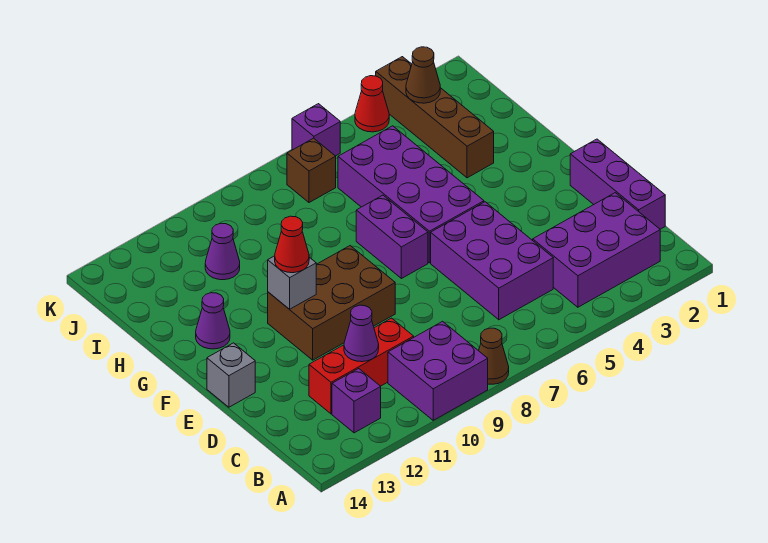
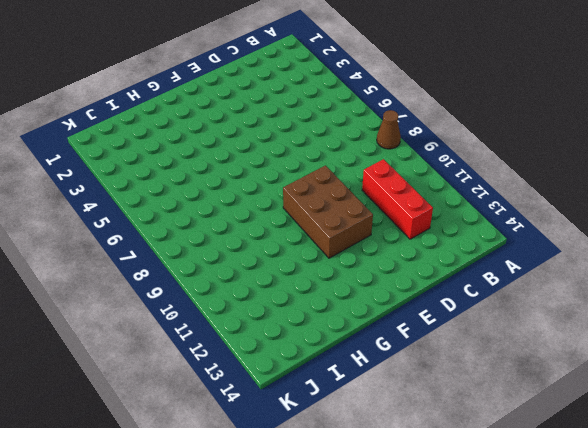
none -> purple brick A9:B10 level 1
none -> purple brick B2:C4 level 1
none -> purple brick B12 level 1

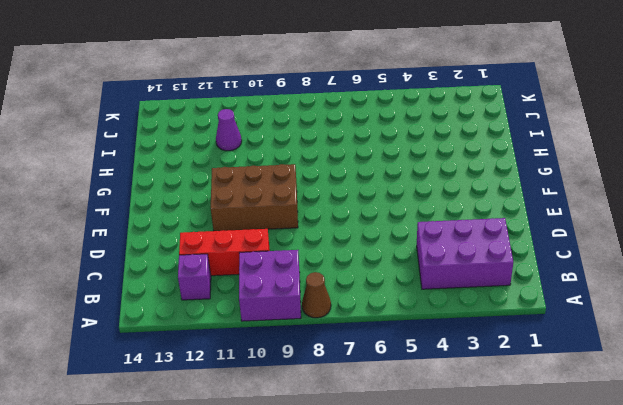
none -> purple brick C1:E1 level 1
none -> purple brick C5:E6 level 1
none -> grey brick E14 level 1

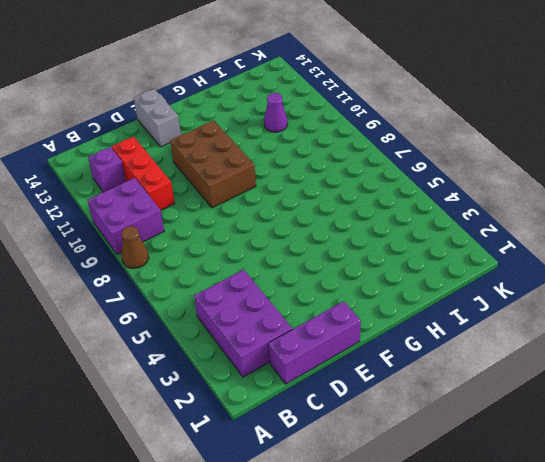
grey brick E13:E14 level 1 -> grey brick E14 level 1
none -> purple brick C5:E6 level 1
none -> purple brick F5:I6 level 1
none -> purple brick F7:G7 level 1

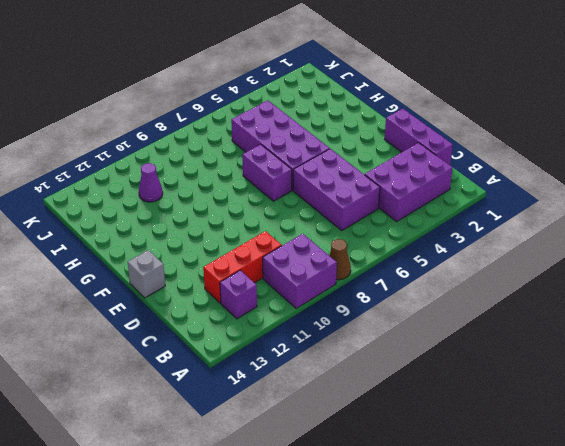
none -> brown brick E9:F11 level 1
none -> purple cone G13 level 1
none -> brown brick H3:K3 level 1

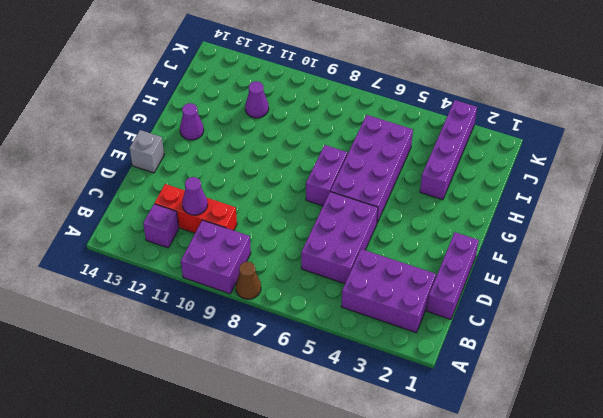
purple brick H3:K3 level 1 -> brown brick H3:K3 level 1
none -> brown brick E9:F11 level 1
none -> brown brick J7 level 1
none -> red cone K4 level 1

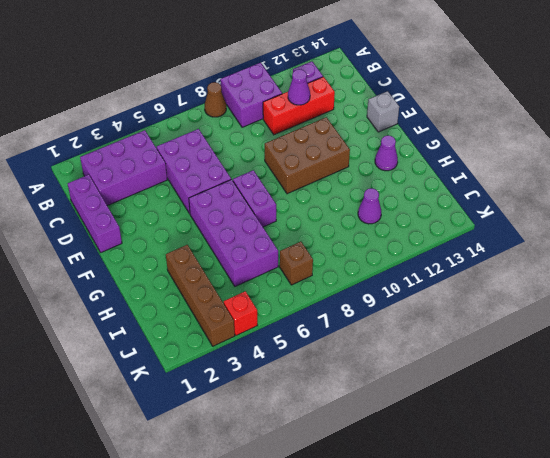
red brick K4 level 1 -> red cone K4 level 1
none -> purple brick K6 level 1
none -> grey brick F11 level 2
none -> brown cone J3 level 2

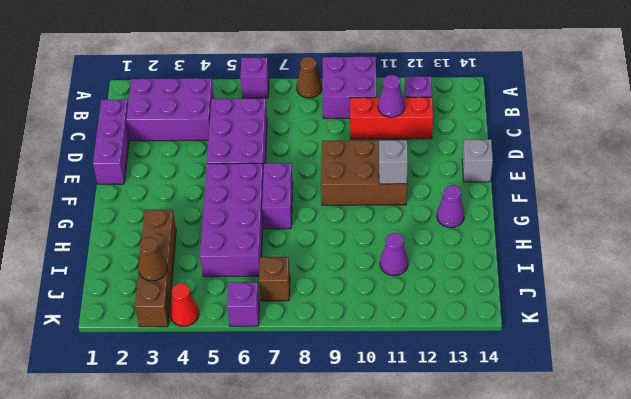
purple brick A6 level 1 -> none
none -> red cone F11 level 3

